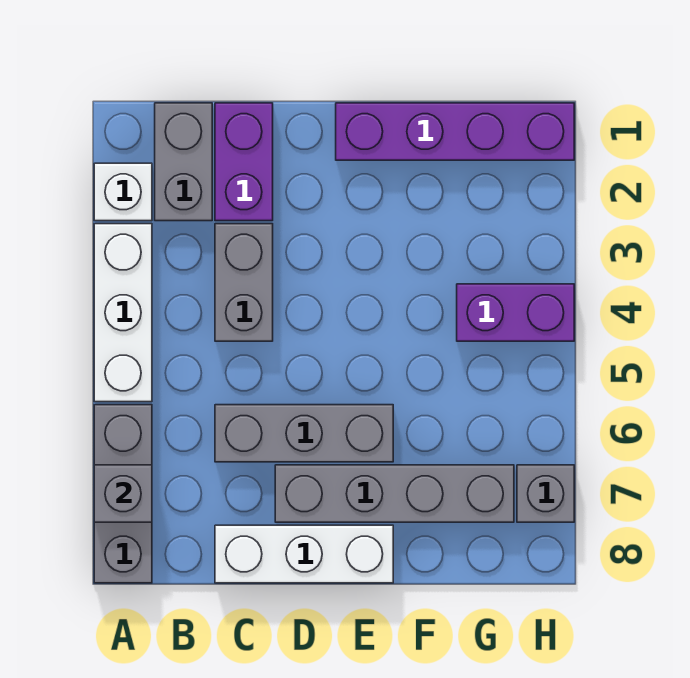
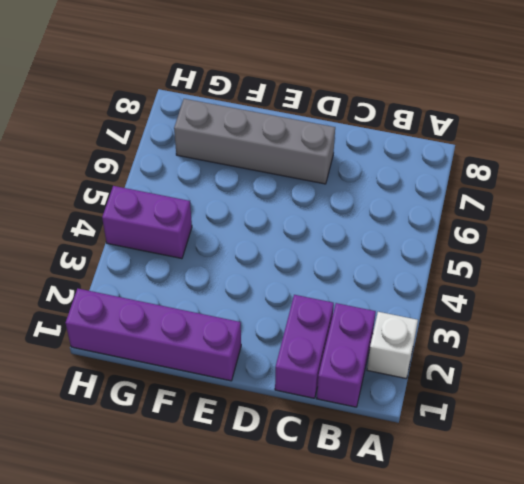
purple brick B1:B2 level 1 -> grey brick B1:B2 level 1
none -> white brick A3:A5 level 1
none -> grey brick A6:A8 level 1
none -> grey brick C3:C4 level 1

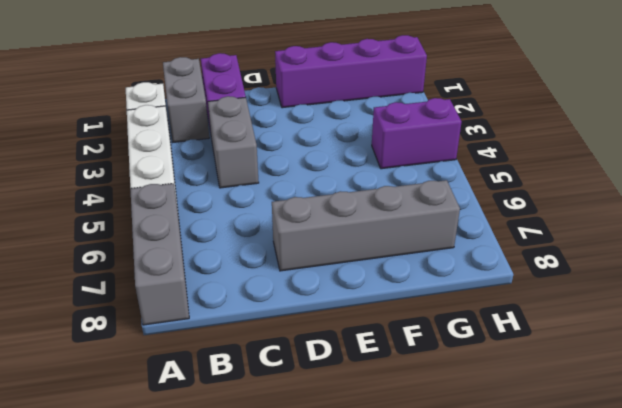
none -> grey brick C6:E6 level 1
none -> white brick C8:E8 level 1
none -> grey brick H7 level 1

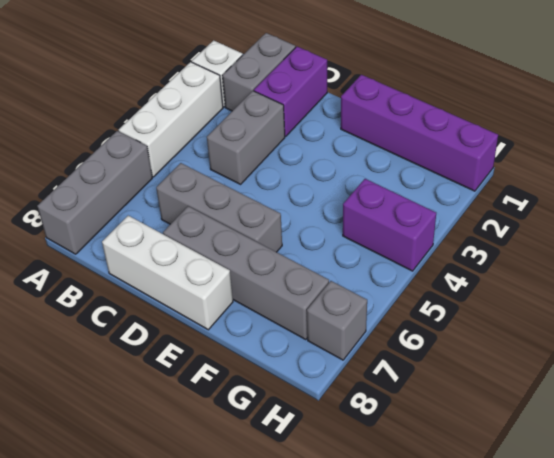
none -> grey brick A7 level 2

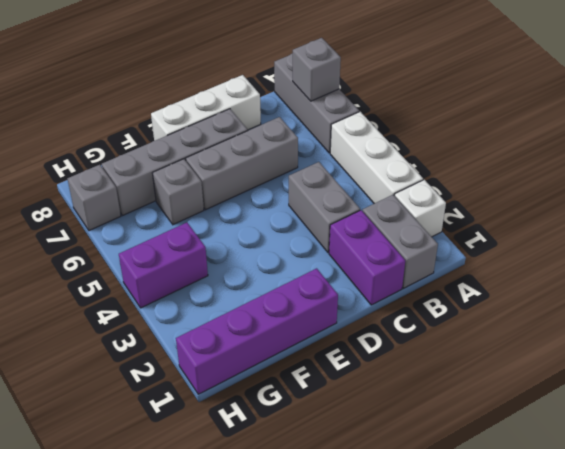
grey brick F6 level 1 -> none

